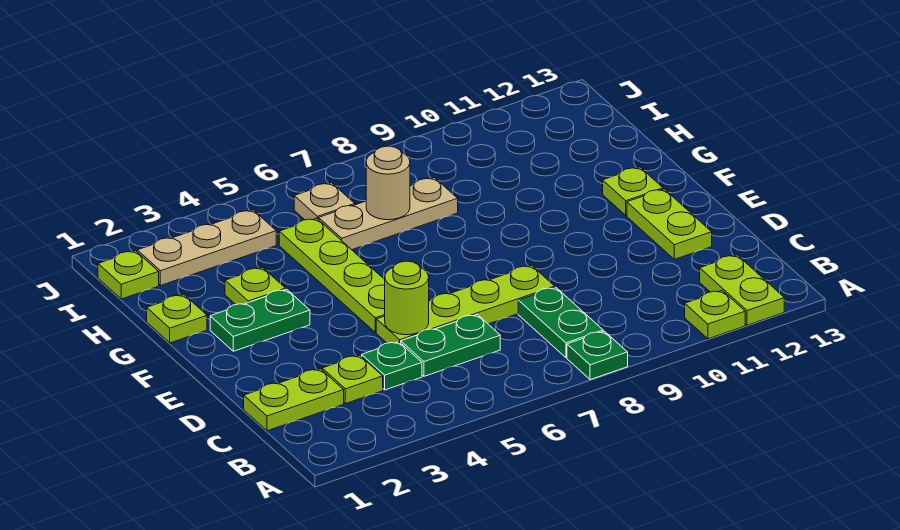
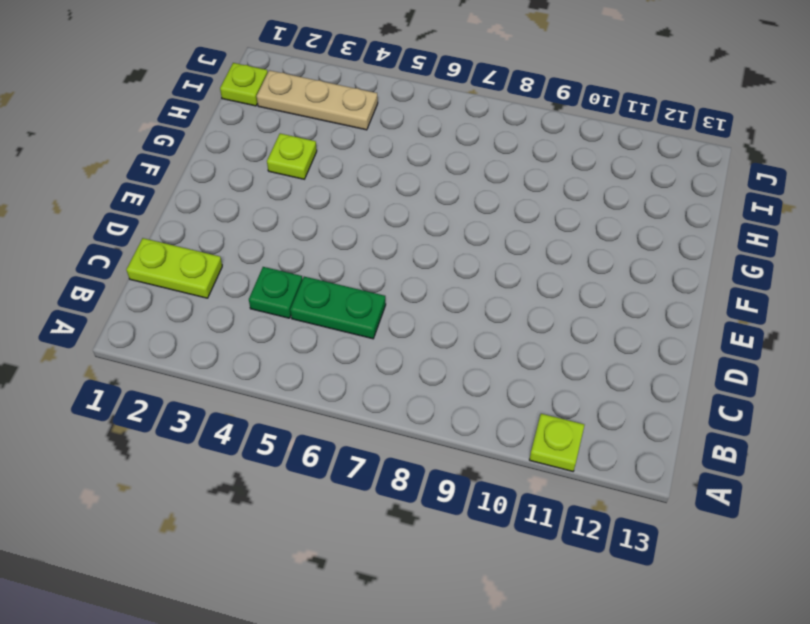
none -> green plate A8 level 1
none -> lime plate A12:B12 level 1
none -> green plate B8:C8 level 1

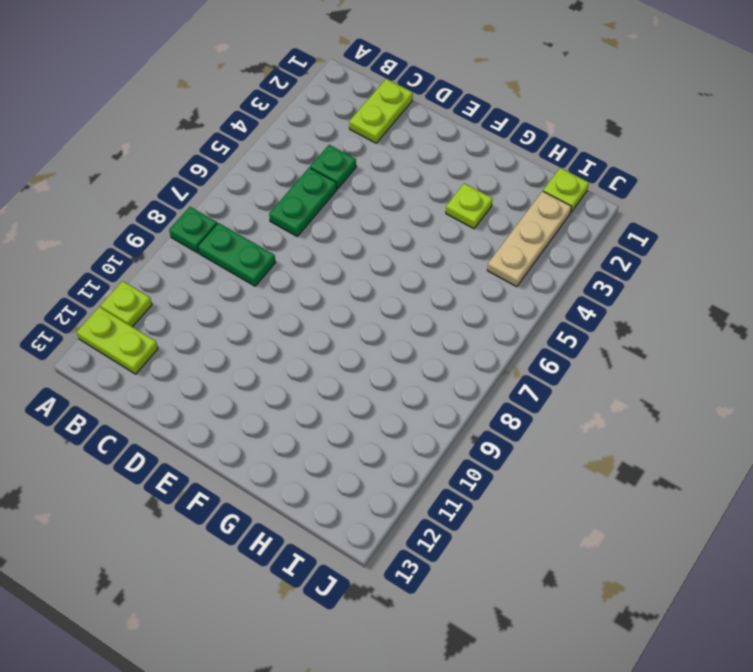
none -> lime plate C3 level 1
none -> lime plate D5:D8 level 1
none -> lime plate D12:E12 level 1

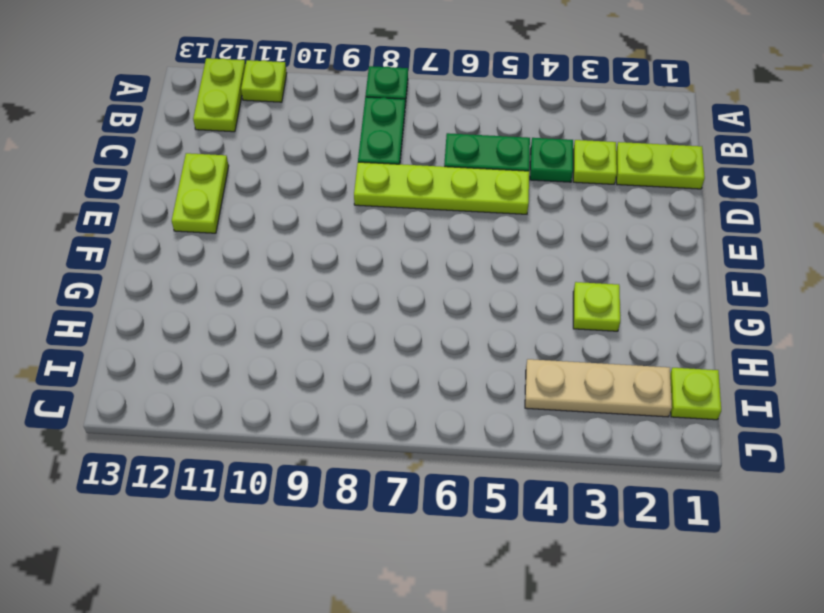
none -> lime plate E5:H5 level 1
none -> green plate F2:F3 level 1
none -> lime plate F12 level 1

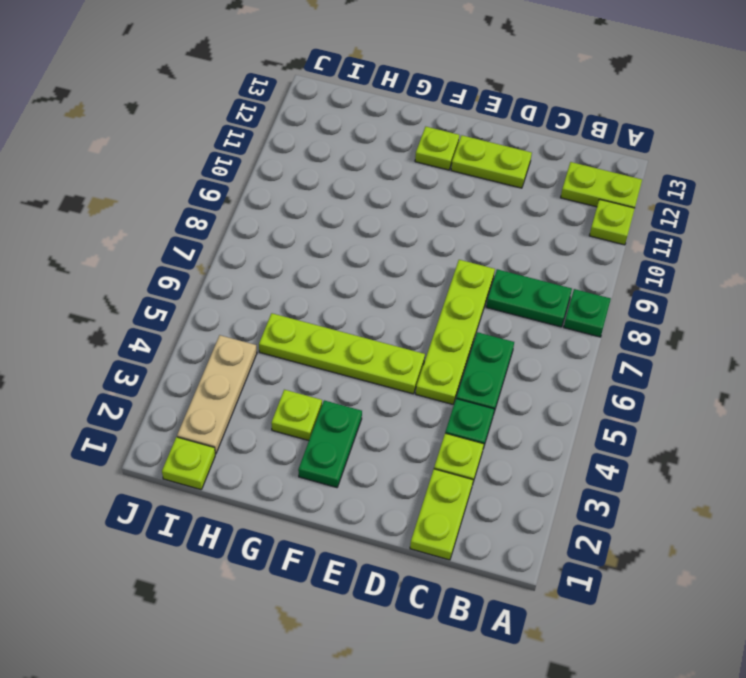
none -> lime plate G1 level 1
none -> tan plate H6:H8 level 1
none -> tan plate I6 level 1

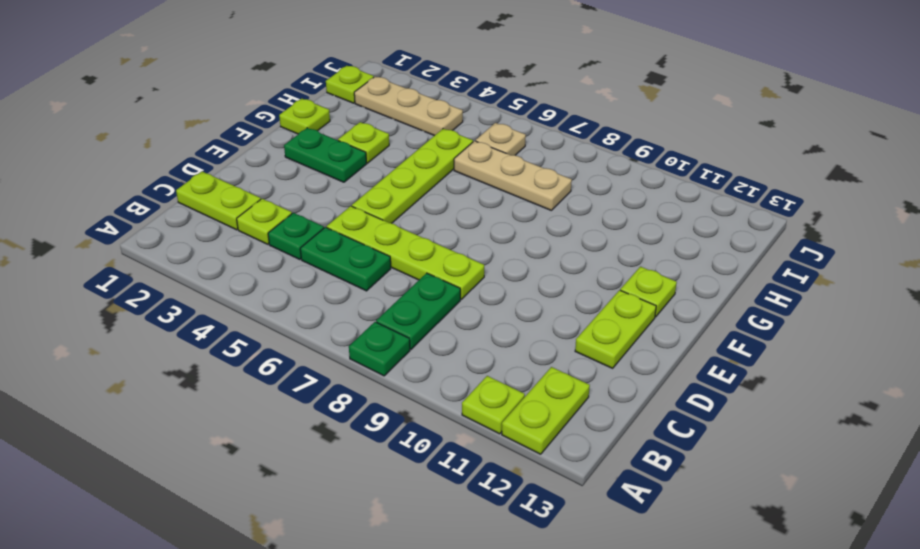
none -> lime round brick D5 level 2
none -> tan round brick H7 level 2

